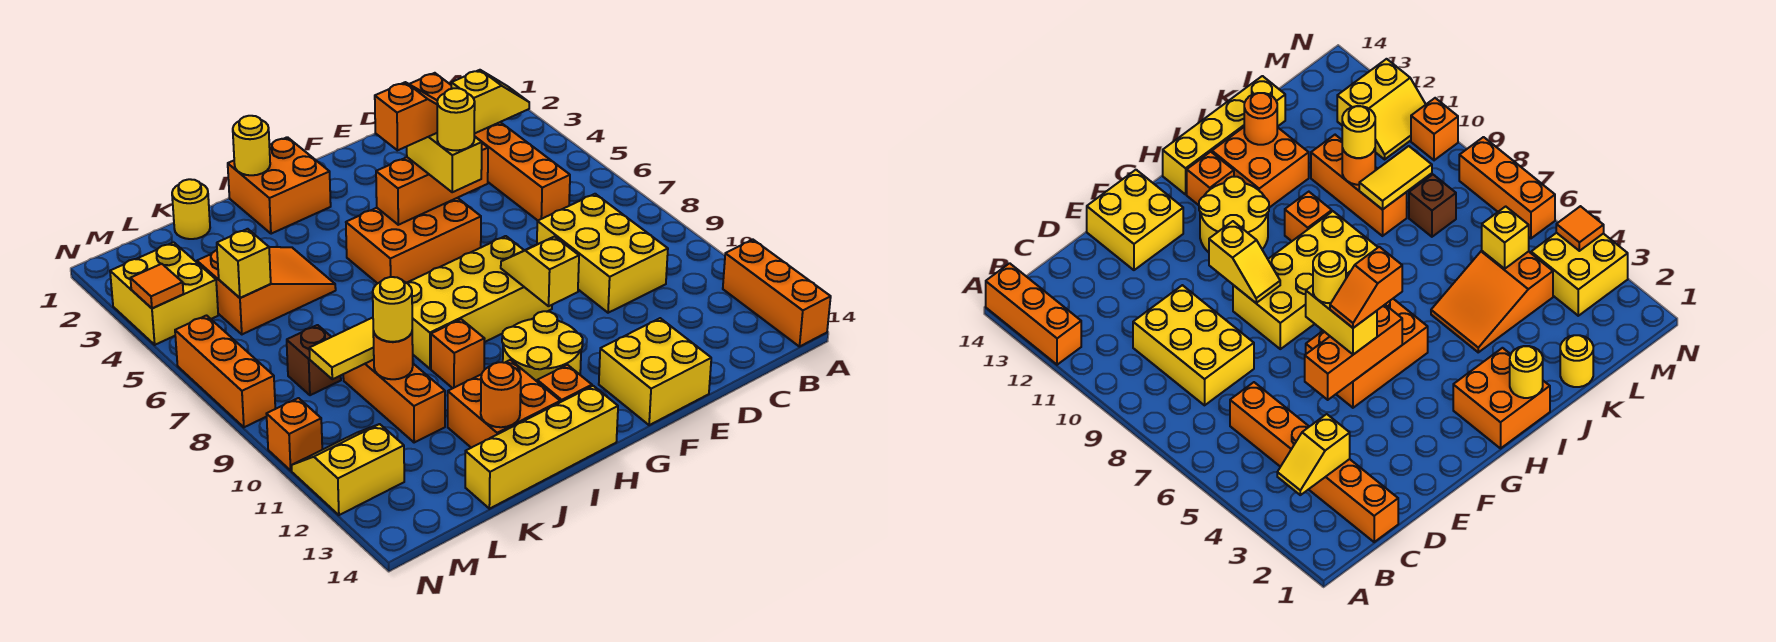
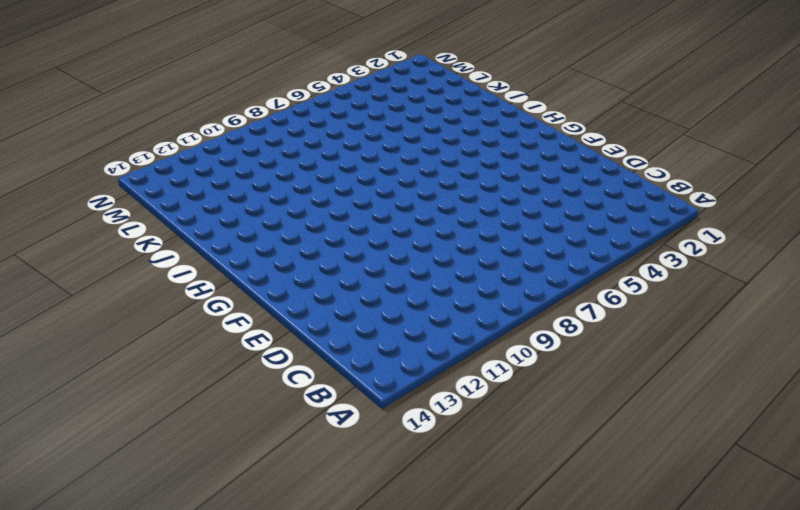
none -> orange brick A12:A14 level 1
none -> orange brick C1:C6 level 1
none -> yellow brick C8:D10 level 1
none -> yellow brick E13:F14 level 1

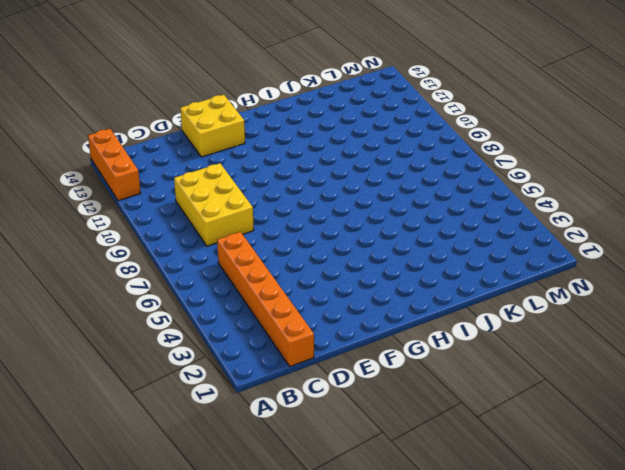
none -> orange brick F5:H6 level 1
none -> yellow brick F8:I9 level 1
none -> yellow round brick G11:H12 level 1
none -> orange brick H1:I2 level 1

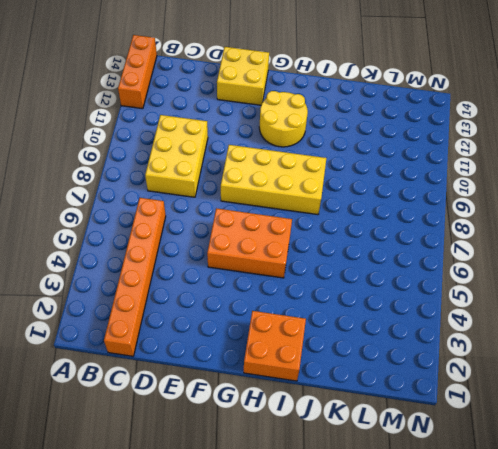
none -> orange brick H13 level 1
none -> yellow brick H14:K14 level 1
none -> orange brick I10 level 1
none -> orange brick I12:J13 level 1

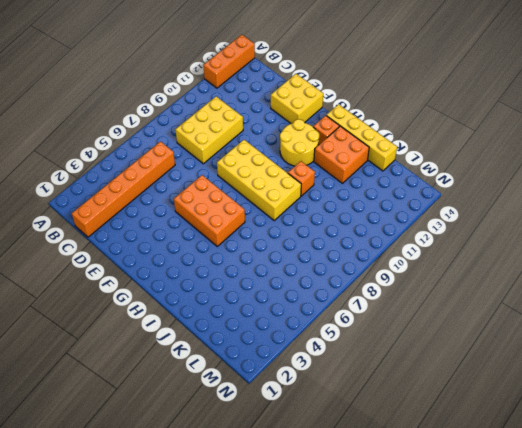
none -> orange brick H1:I2 level 1
none -> orange slope J4:L5 level 1 top L
none -> yellow round brick K1 level 1
none -> orange brick K9:K11 level 1

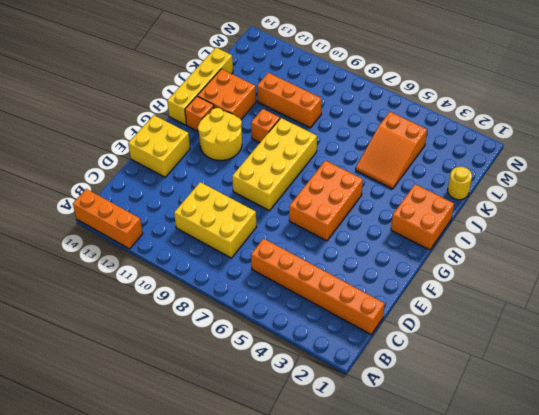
none -> brown brick L8 level 1
none -> yellow brick M3:N4 level 1
none -> yellow slope M11:N12 level 1 top 12
none -> orange brick N6:N8 level 1

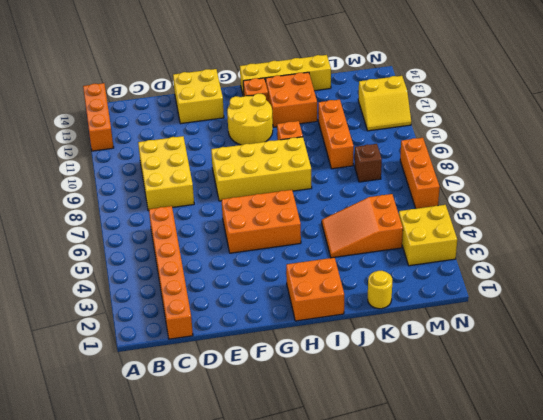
none -> orange brick N10 level 1
none -> yellow slope B3:C3 level 2 top C
none -> orange brick E5:G5 level 2
none -> yellow slope F9:F10 level 2 top 10

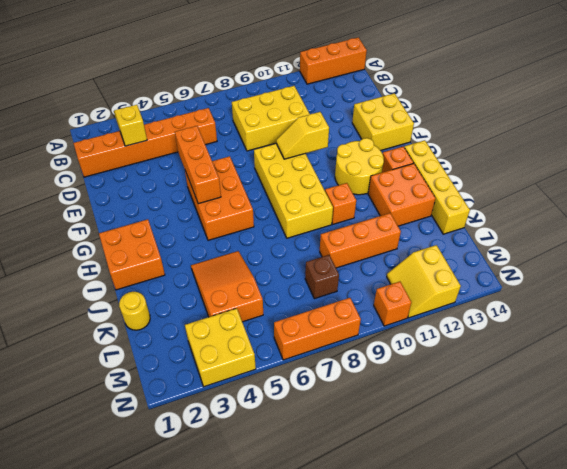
none -> yellow round brick I1 level 2
none -> orange round brick J13 level 2
none -> yellow tile K9:L9 level 2
none -> orange round brick K10 level 2

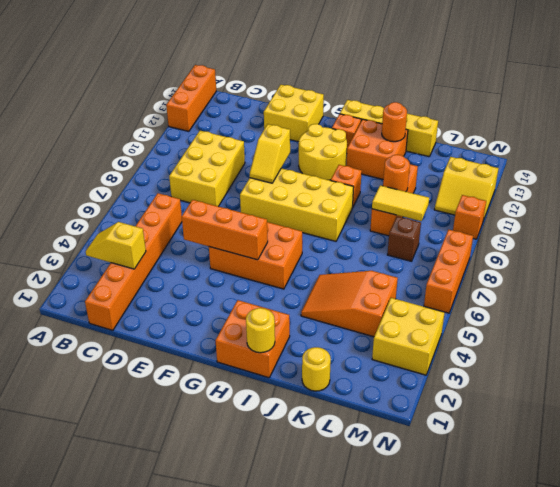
none -> yellow brick L5 level 2
none -> orange tile N4 level 2
none -> yellow brick F5:F6 level 3
none -> yellow round brick K10 level 3

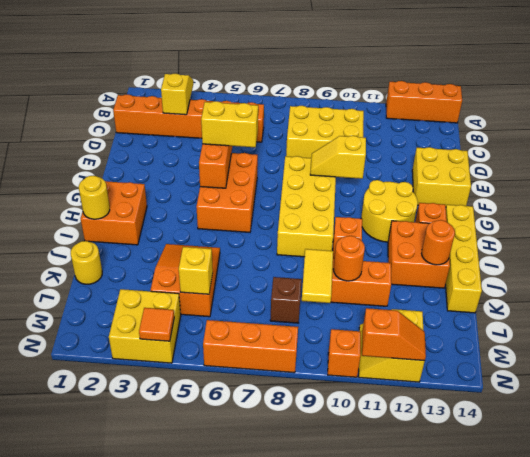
orange slope N11:N12 level 2 top 11 -> orange slope F5:G5 level 4 top G
none -> yellow round brick K10 level 3
none -> yellow round brick F6 level 4

